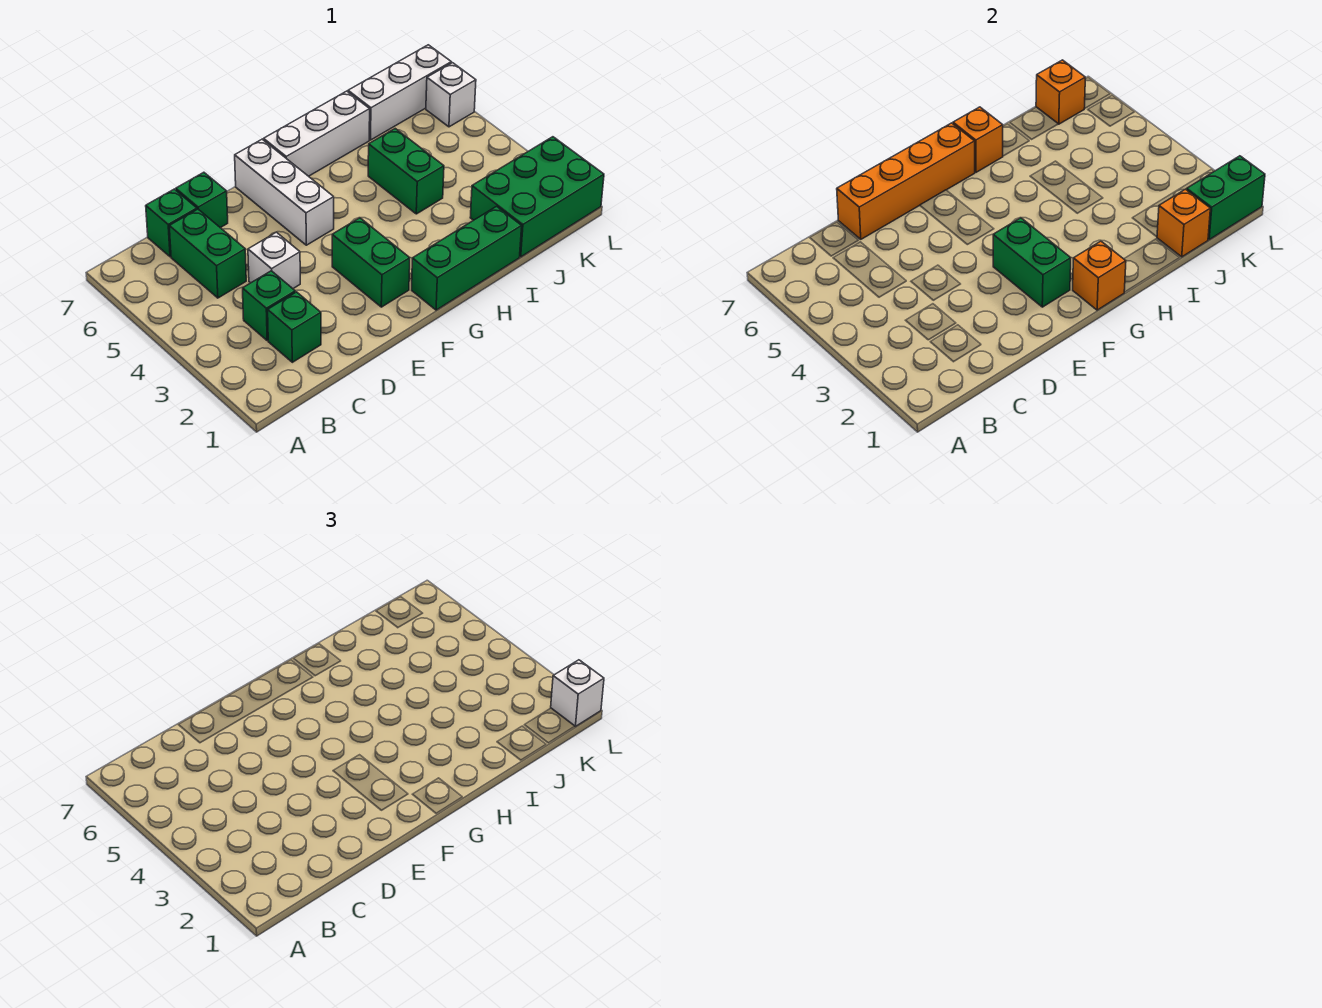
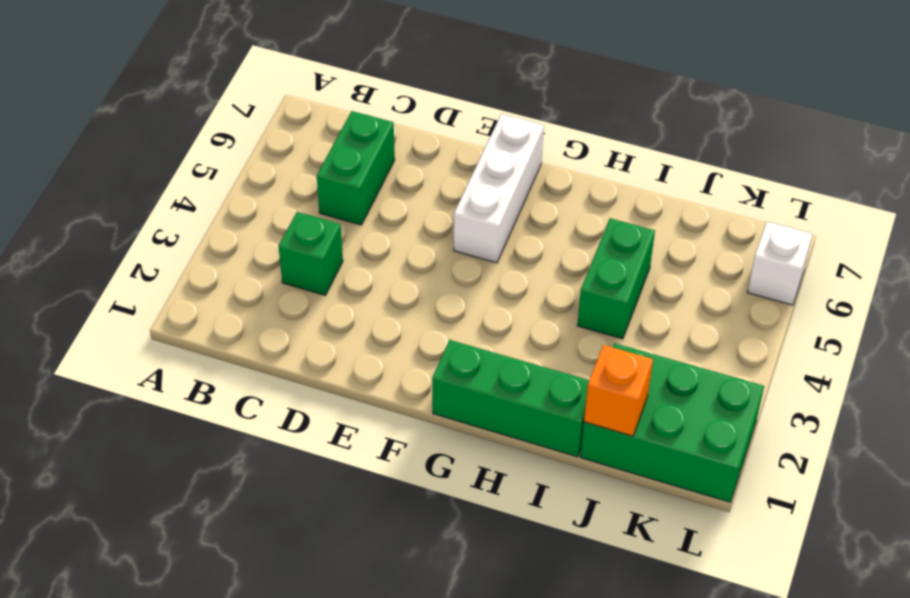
none -> green brick C2 level 1
none -> green brick C7 level 1
none -> white brick D4 level 1

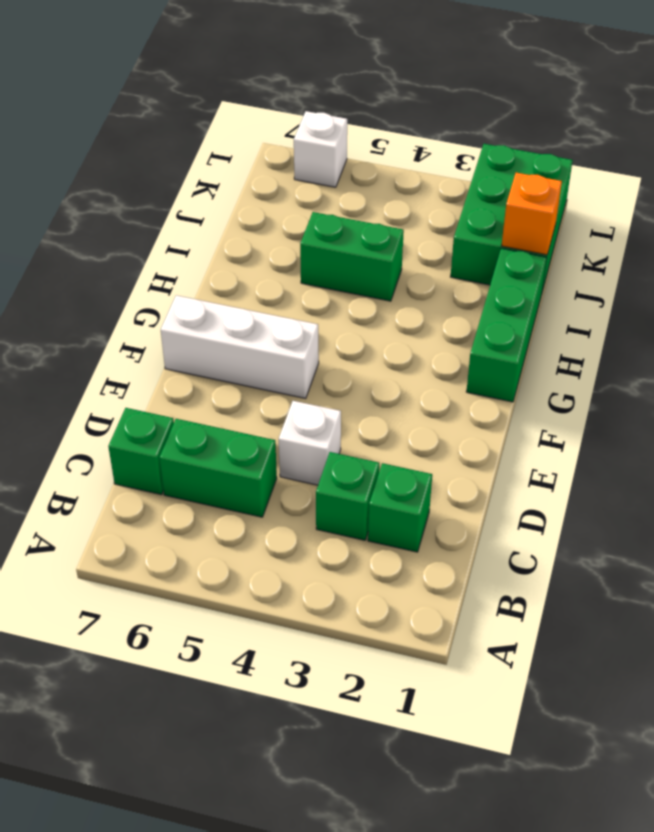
none -> green brick D7 level 1
none -> green brick F2:F3 level 1
none -> white brick G7:I7 level 1

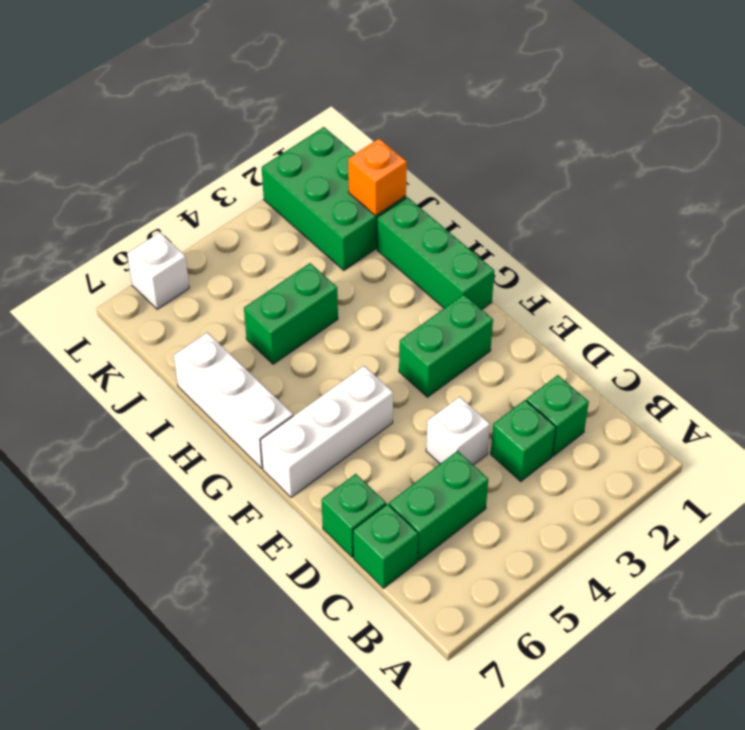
none -> white brick J7:L7 level 1
none -> orange brick D7:G7 level 2
none -> green brick F2:F3 level 2

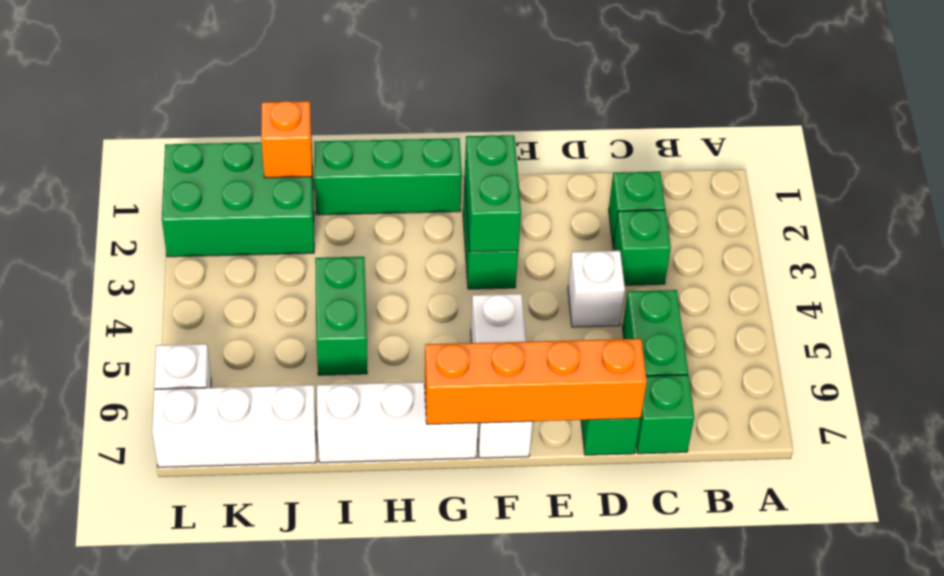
none -> orange brick G1 level 2
none -> orange brick H7 level 2
none -> green brick K1:L1 level 2

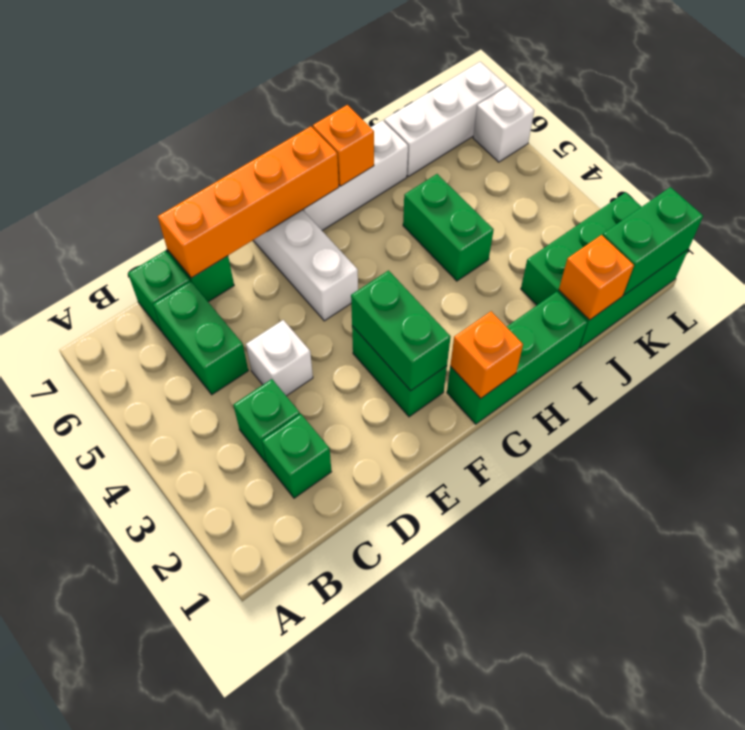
none -> orange brick K7 level 2
none -> white brick L1 level 3

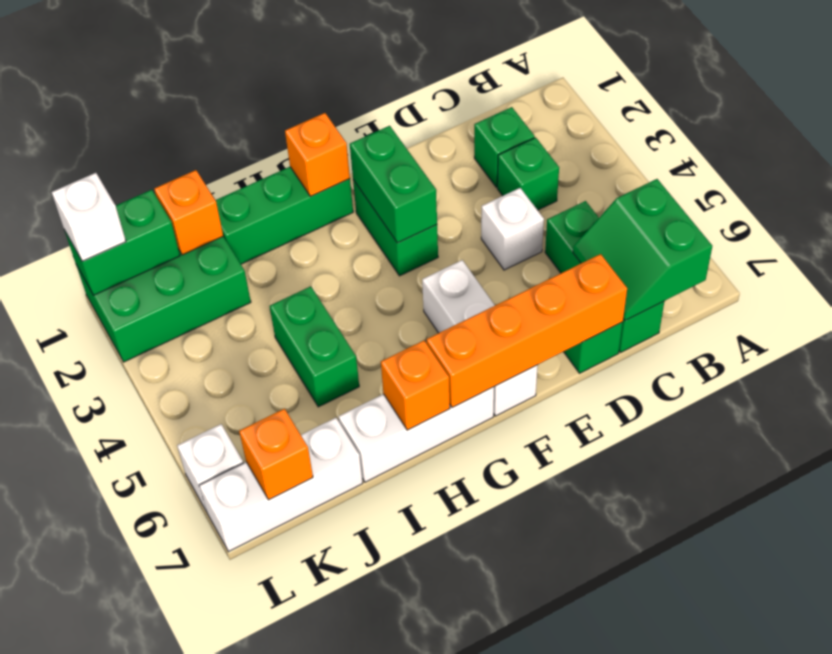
green slope B6:C7 level 2 top B -> none

